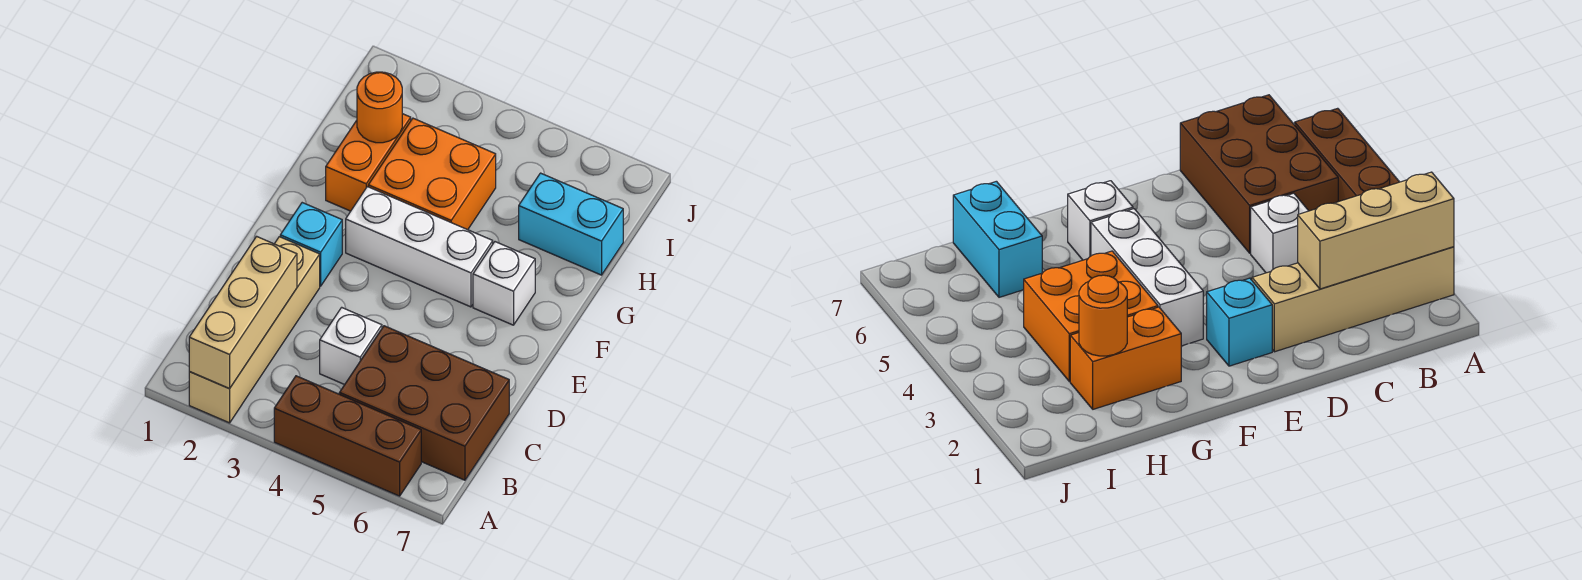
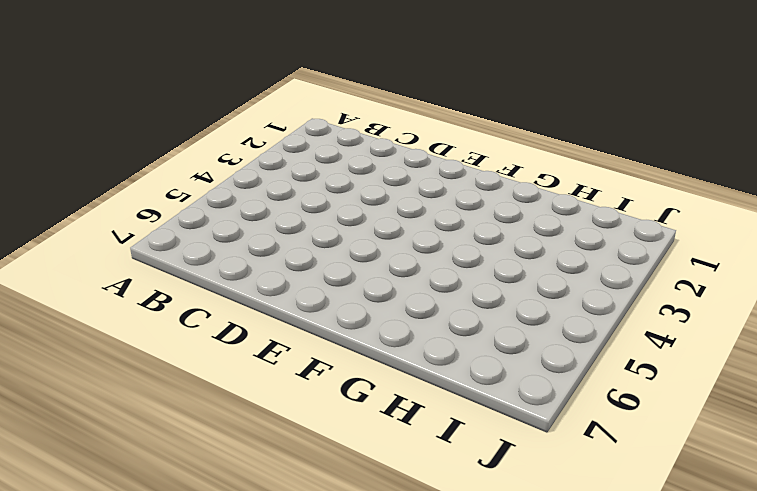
none -> tan brick A2:D2 level 1
none -> brown brick A4:A6 level 1
none -> brown brick B5:C7 level 1

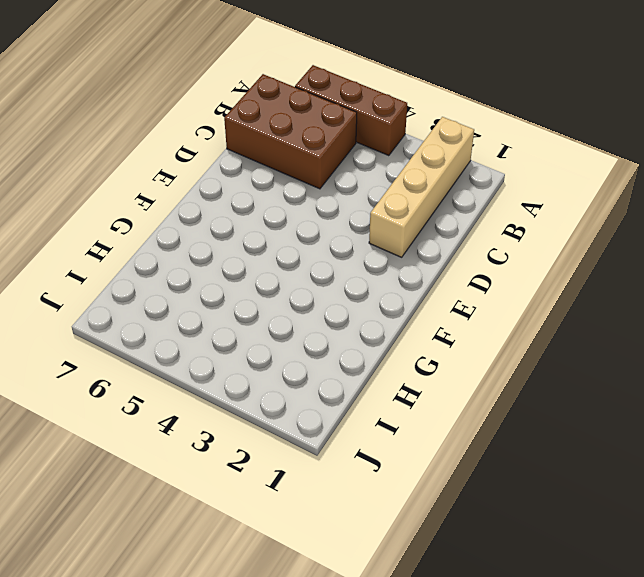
none -> white brick C4 level 1
none -> cyan brick E2 level 1
none -> white brick F3:F5 level 1

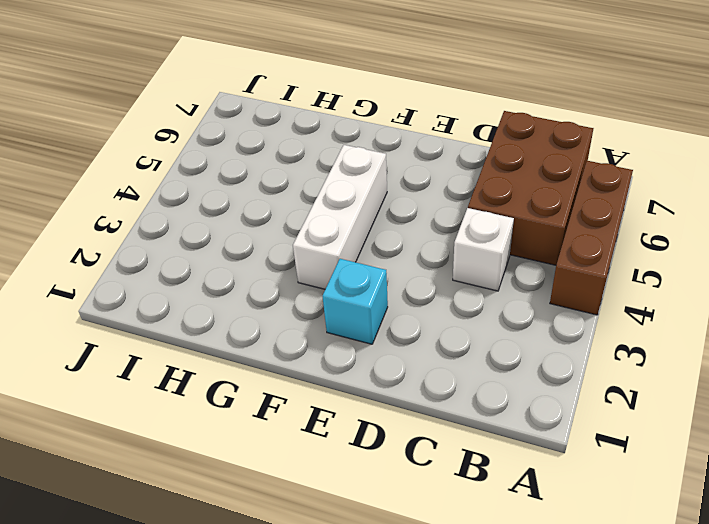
none -> tan brick A2:D2 level 1
none -> white brick F6 level 1
none -> orange brick G2:H2 level 1

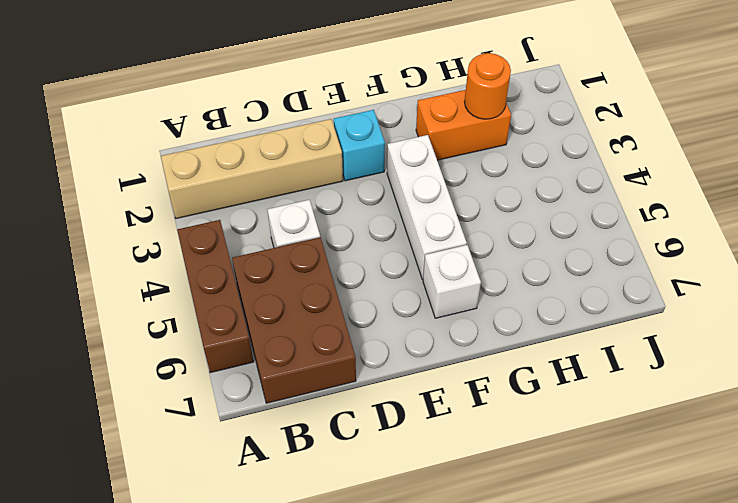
none -> orange brick G3:H4 level 1
none -> cyan brick H6:H7 level 1
none -> tan brick A2:C2 level 2

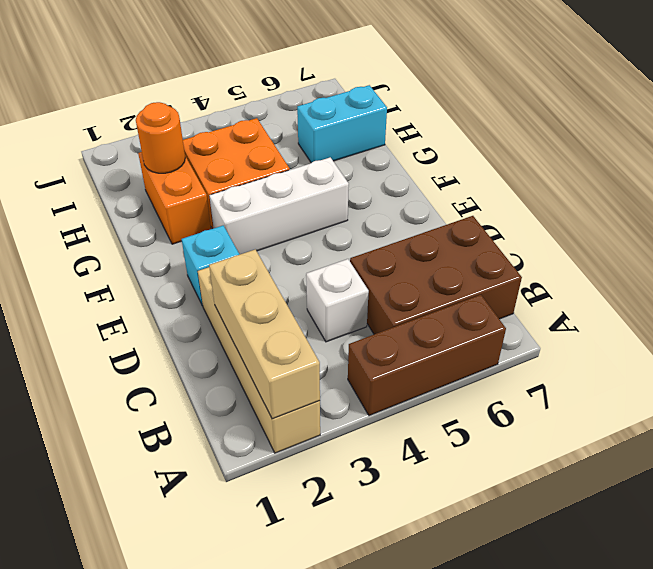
none -> white brick F6 level 1

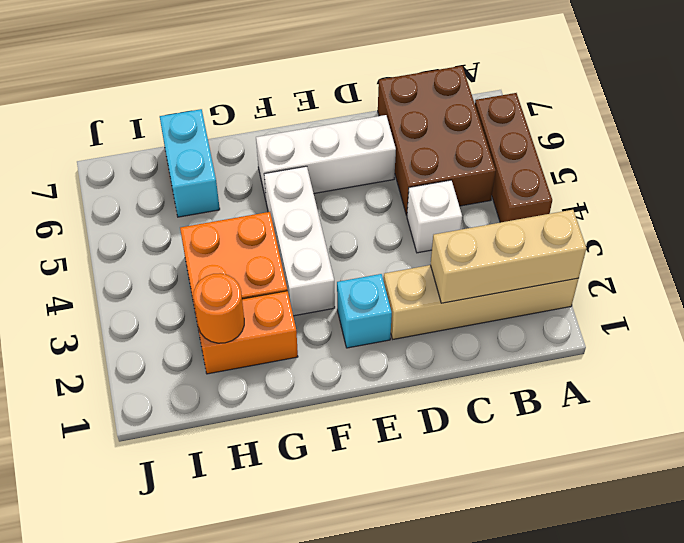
white brick D6:F6 level 1 -> white brick F6 level 1

